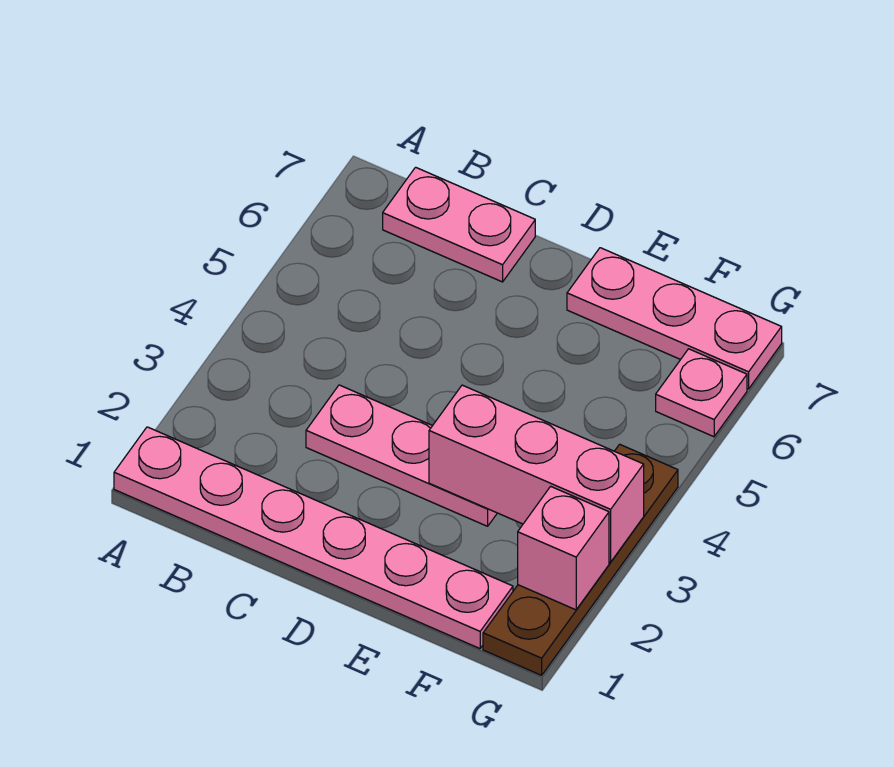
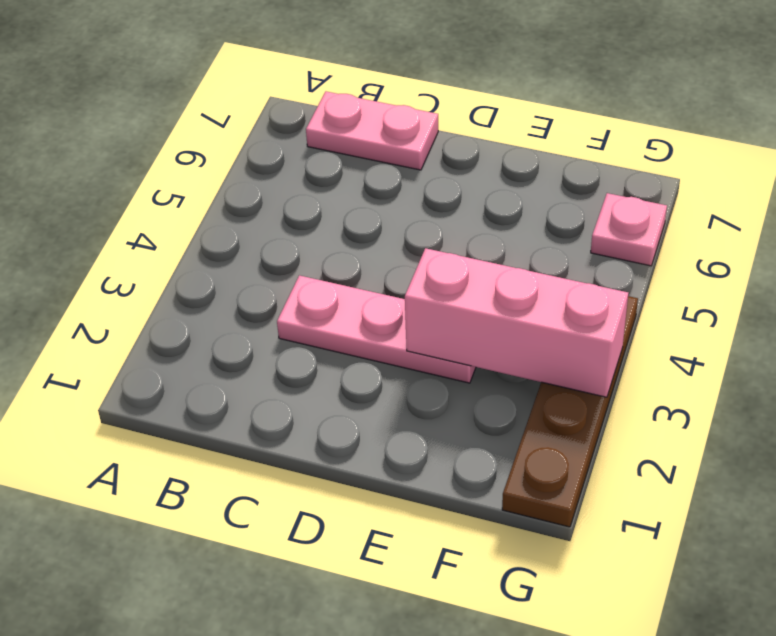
none -> pink plate A1:F1 level 1
none -> pink plate E7:G7 level 1

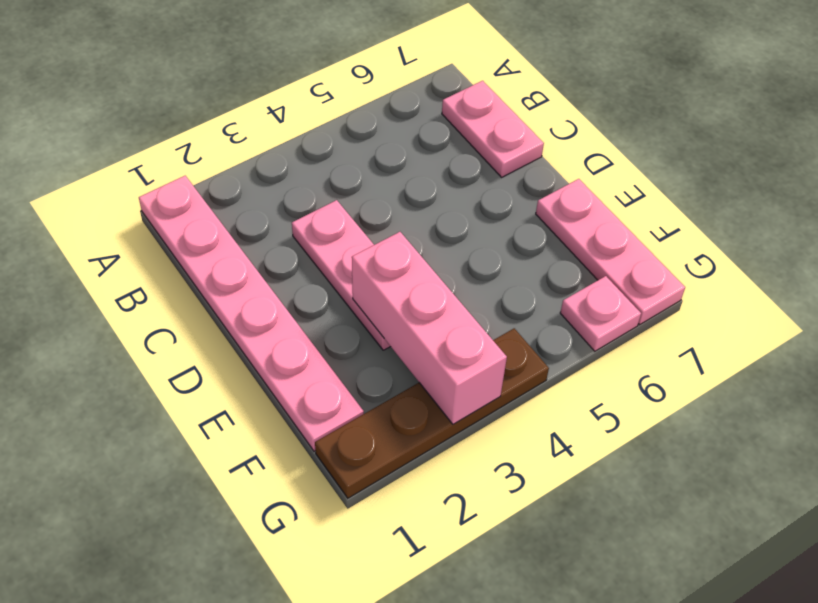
none -> pink brick G2 level 2

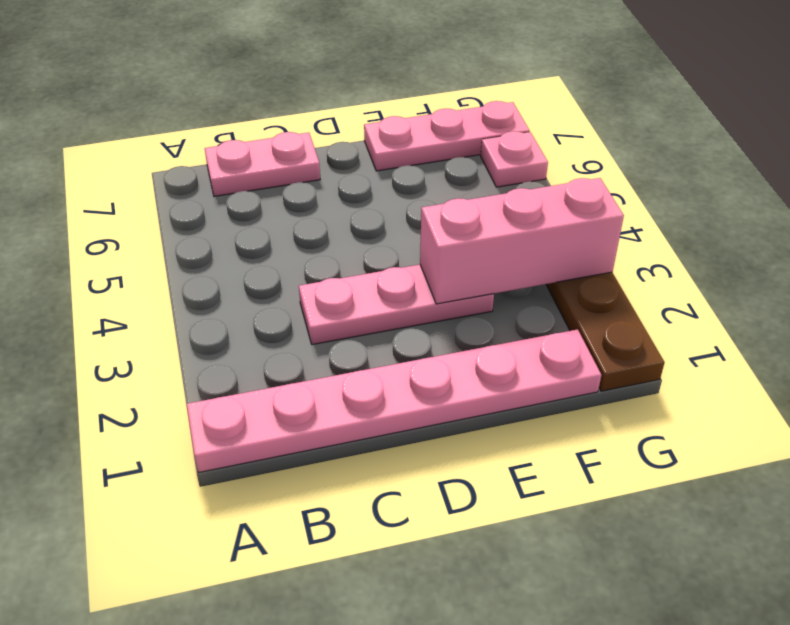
none -> pink brick G2 level 2

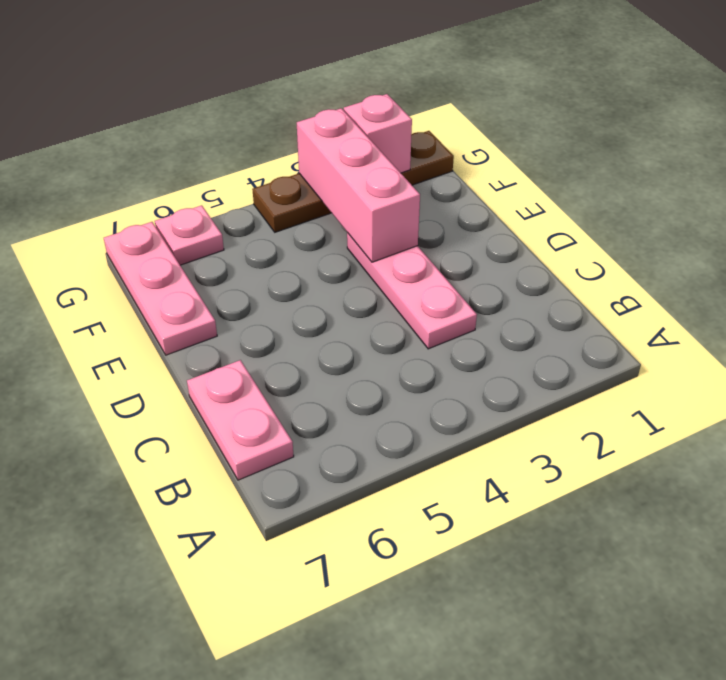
none -> pink plate A1:F1 level 1

